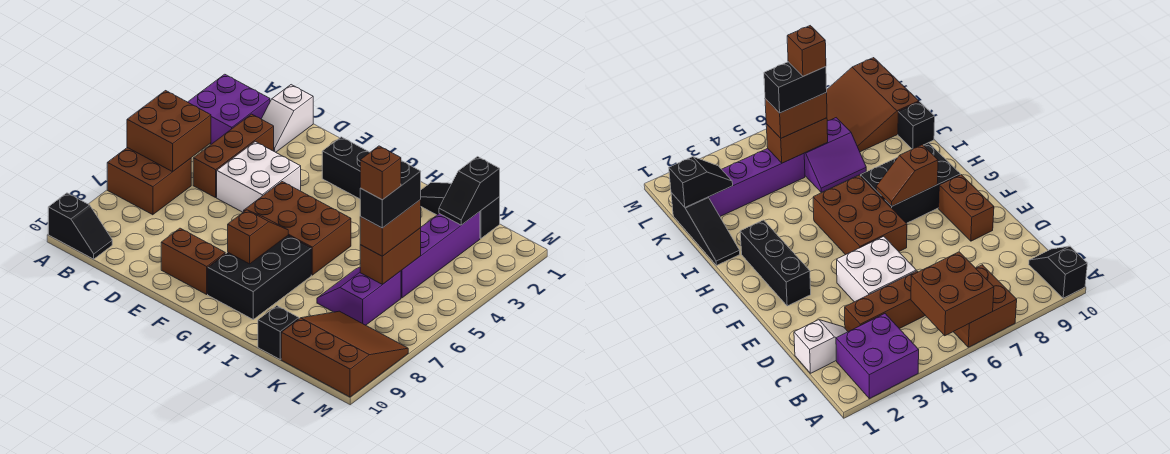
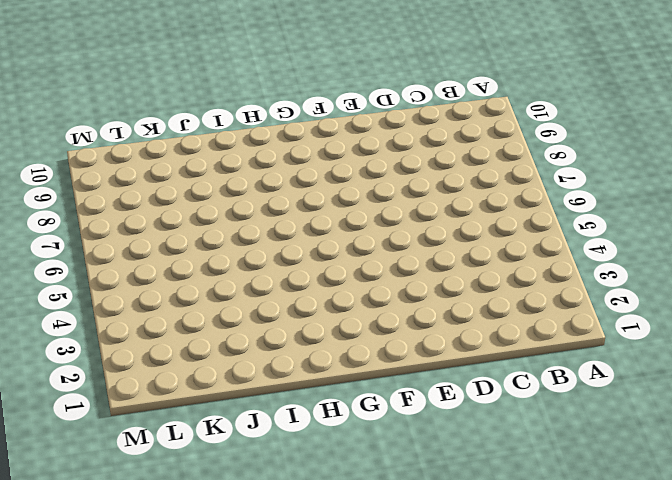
none -> purple brick A2:B3 level 1
none -> brown brick A6:B7 level 1
none -> black slope A10:B10 level 1 top A

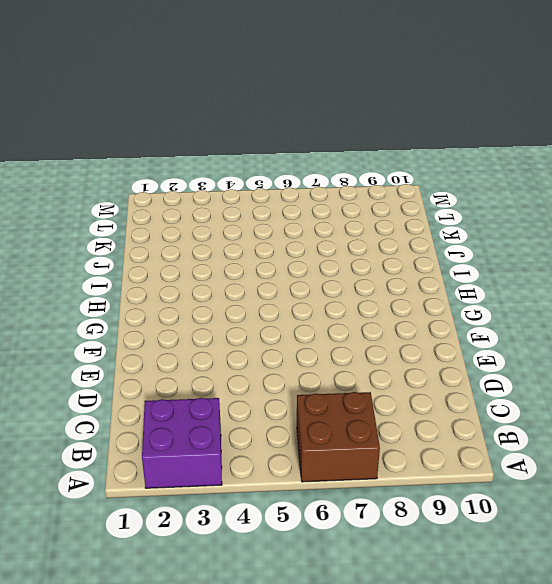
none -> black slope A10:B10 level 1 top A
none -> white slope C1:C2 level 1 top 1
none -> brown brick C3:C5 level 1

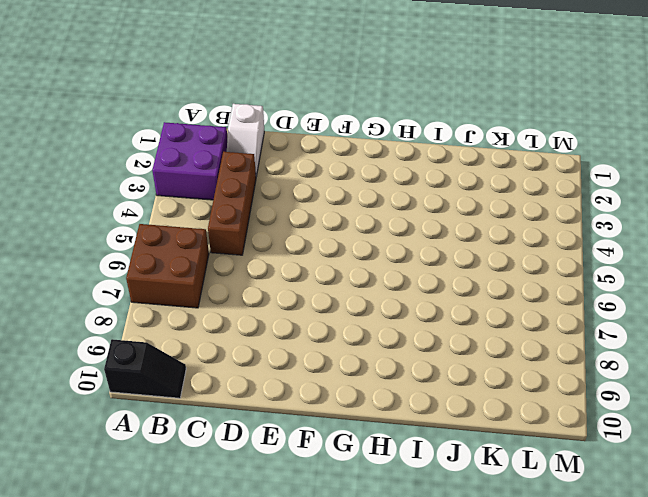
none -> white brick D4:E5 level 1
none -> brown brick E9:F9 level 1
none -> black brick F2:H2 level 1

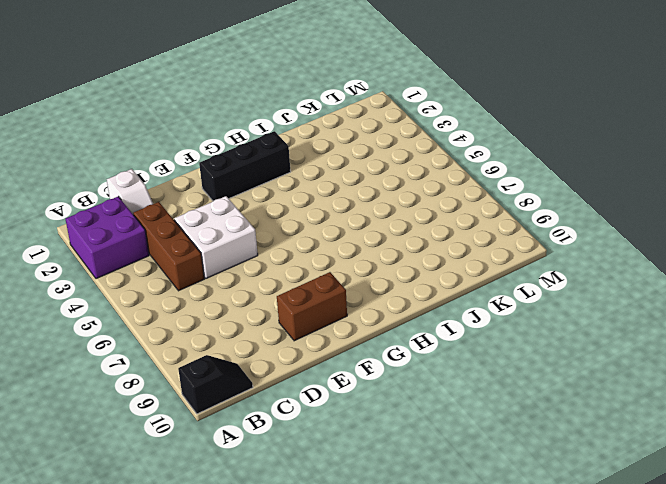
none -> brown brick A6:B7 level 1
none -> brown brick F5:H6 level 1
none -> black brick G7:H9 level 1

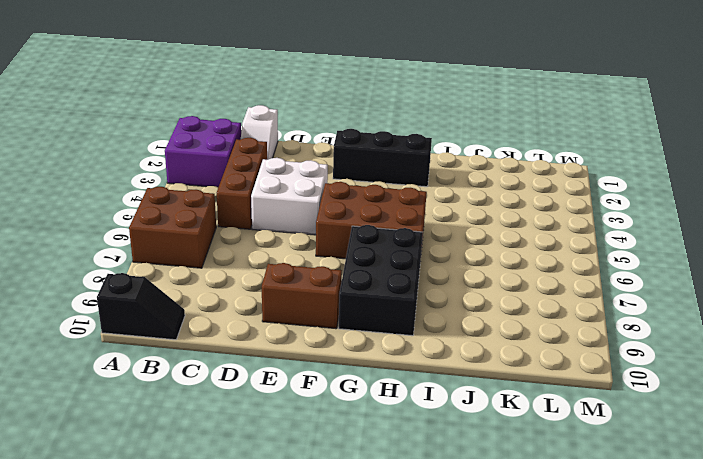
none -> black slope I1:K1 level 1 top K
none -> purple slope J6:K7 level 1 top K
none -> black brick J10 level 1

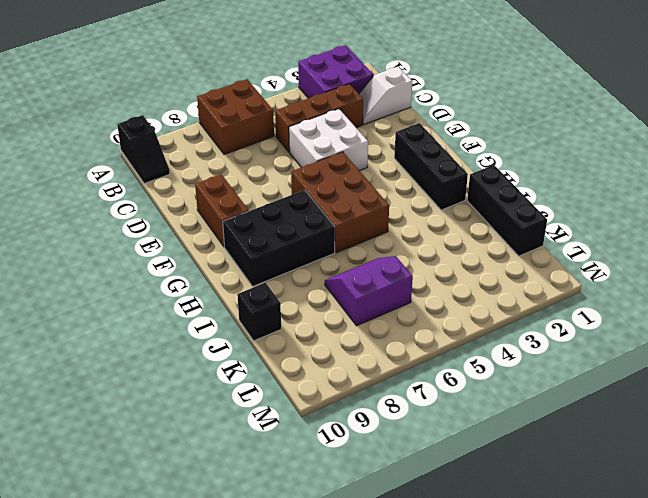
black brick I1:K1 level 1 -> black slope I1:K1 level 1 top K
none -> purple brick K2:K5 level 1
none -> brown slope K8:M10 level 1 top 10
none -> brown brick A5:B6 level 2

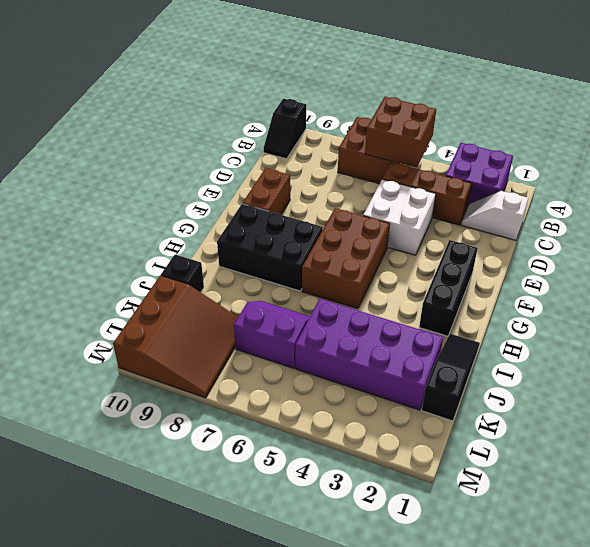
purple brick J2:K5 level 1 -> purple brick K2:K5 level 1
none -> brown slope G7:G8 level 2 top 8
none -> black slope K1:K2 level 2 top 1
none -> brown brick K5:K6 level 2

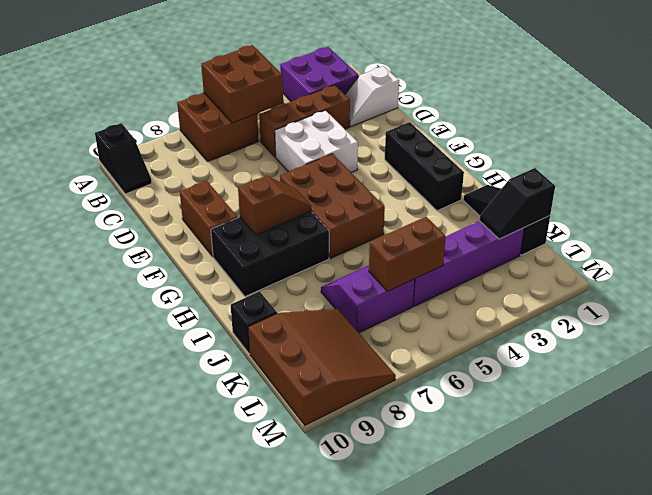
none -> brown brick K5:K6 level 3
none -> black brick K5:K6 level 4
none -> brown brick K6 level 5

